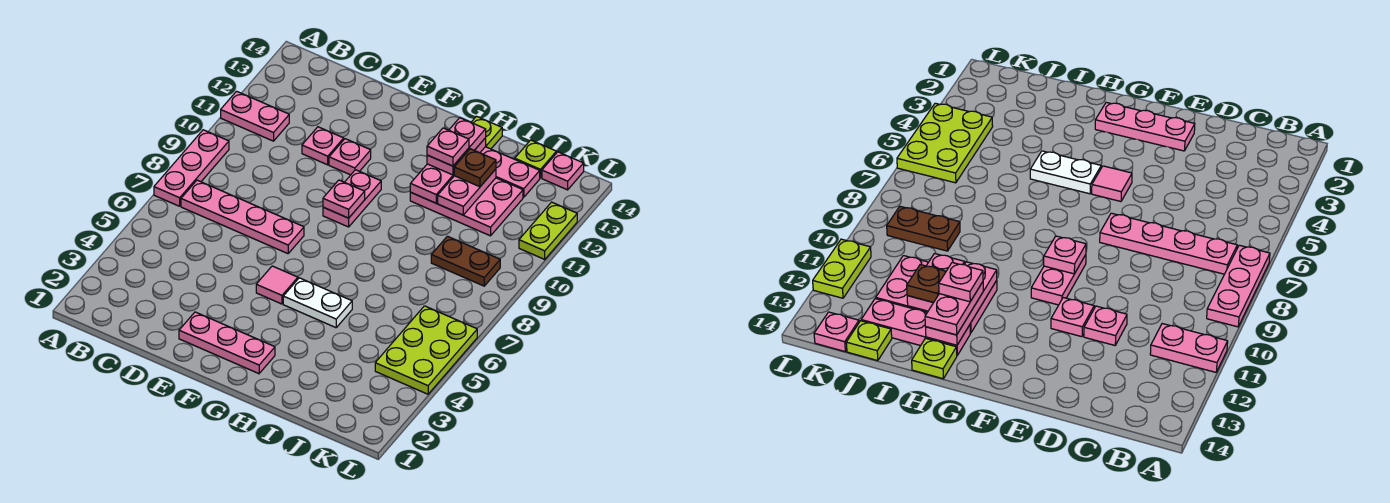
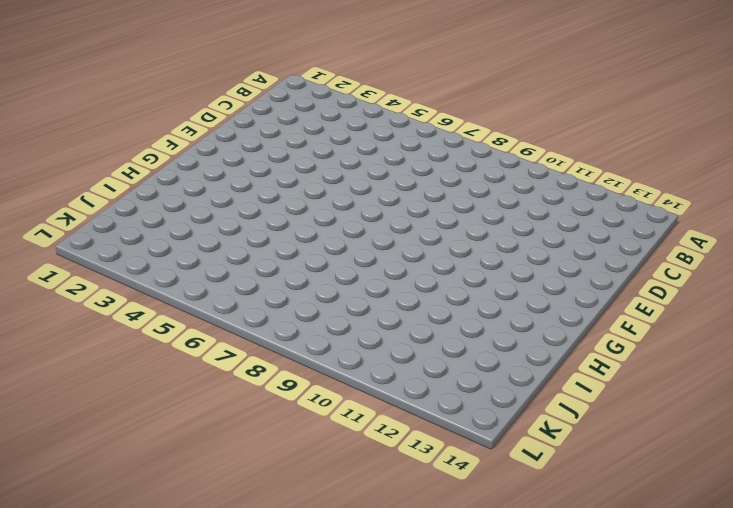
none -> pink plate A7:A9 level 1
none -> pink plate A11:B11 level 1
none -> pink plate B7:E7 level 1

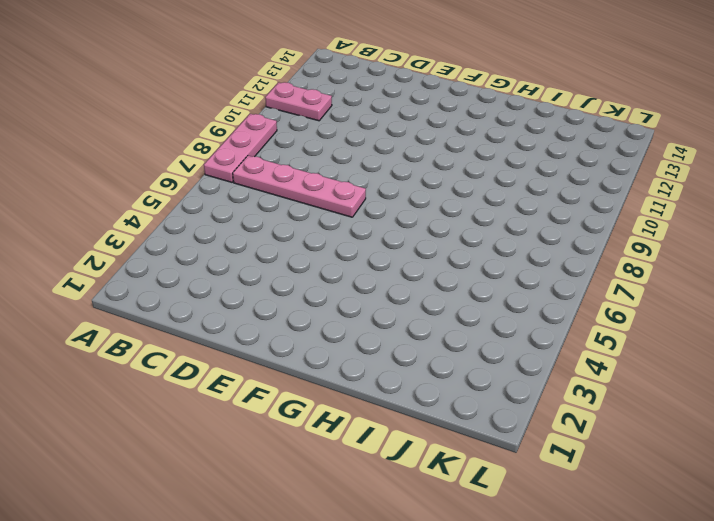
none -> pink plate D11 level 1
none -> pink plate E2:G2 level 1
none -> pink plate E11 level 1

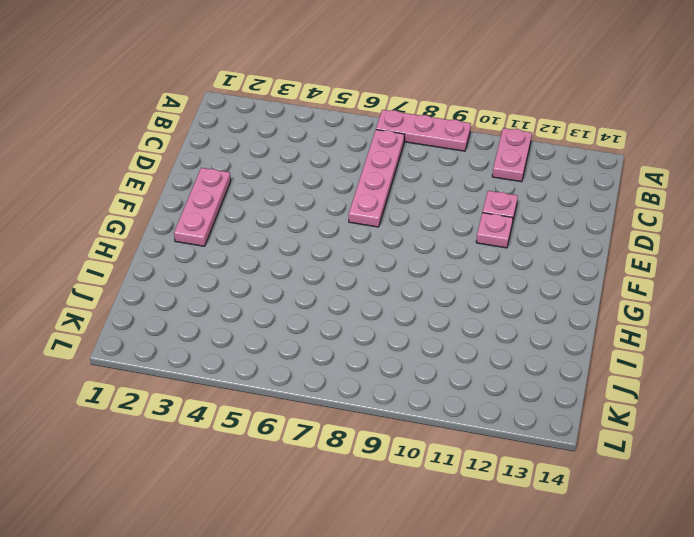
none -> pink tile F5 level 1
none -> pink plate F9:F10 level 1
none -> white plate G5:H5 level 1

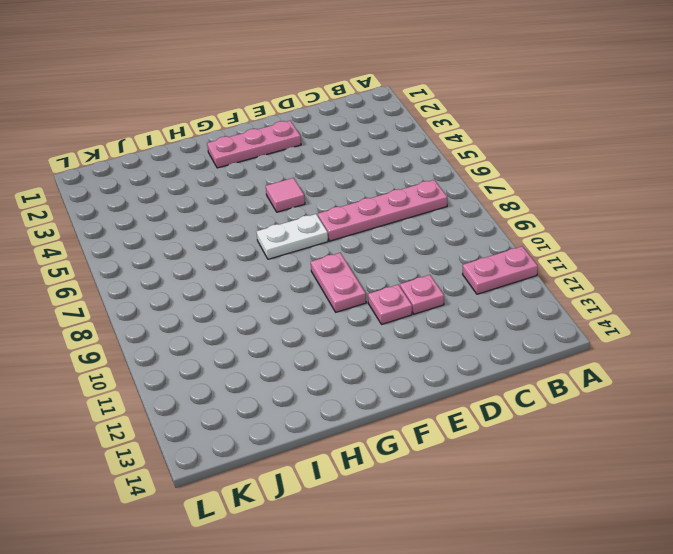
white plate F7:G7 level 1 -> white plate G5:H5 level 1
none -> pink plate A7:A9 level 1
none -> pink plate H11:J12 level 1
none -> pink plate H13:J13 level 1

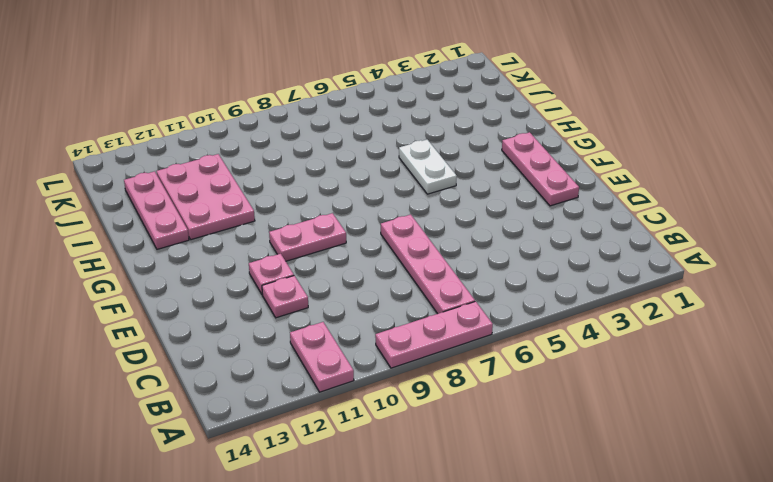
none -> pink tile F5 level 1
none -> lime plate H14 level 1
none -> brown plate J9:K9 level 1

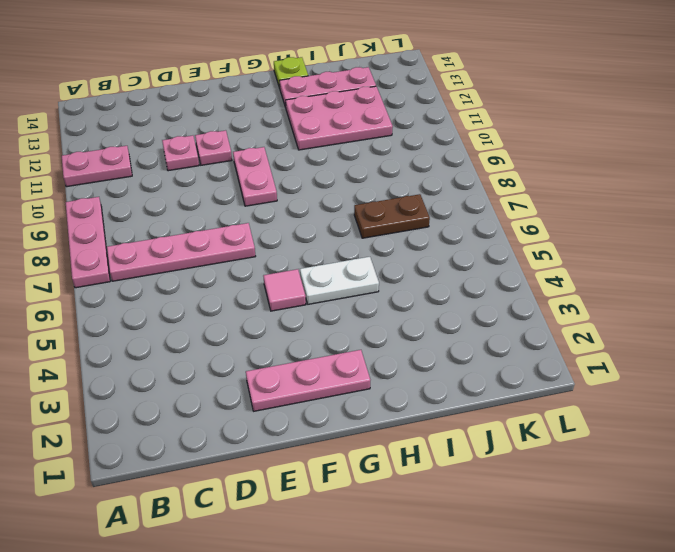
brown plate I7:J7 level 1 -> brown plate J9:K9 level 1
none -> lime plate J14 level 1
none -> lime plate K4:L6 level 1
none -> pink plate K14 level 1

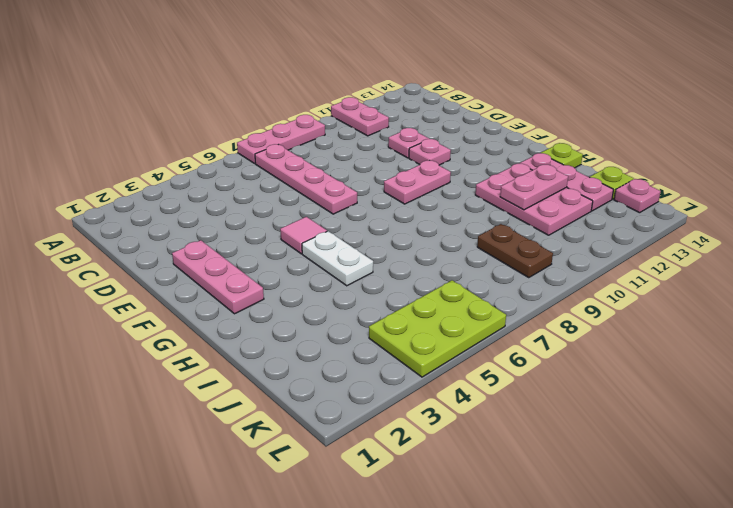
none -> lime plate L11:L12 level 1
none -> pink plate F9 level 2
none -> pink plate H11:H13 level 2

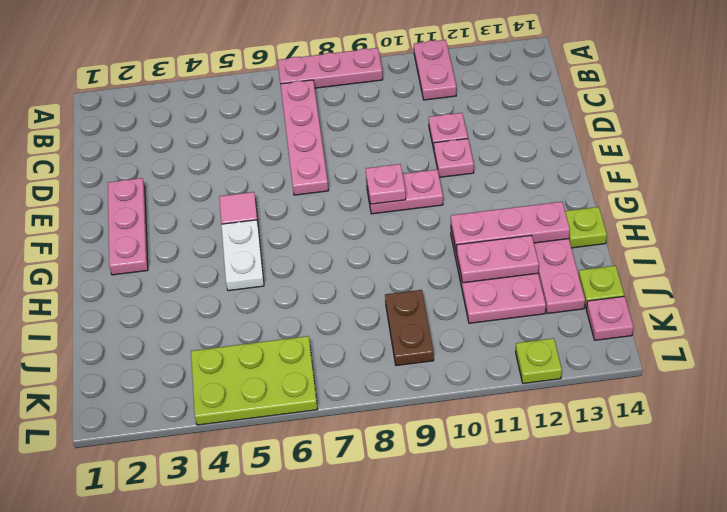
lime plate L12 level 1 -> lime plate L11:L12 level 1
none -> pink plate H12:H13 level 3
none -> brown plate I12 level 3
none -> pink plate H12 level 4

